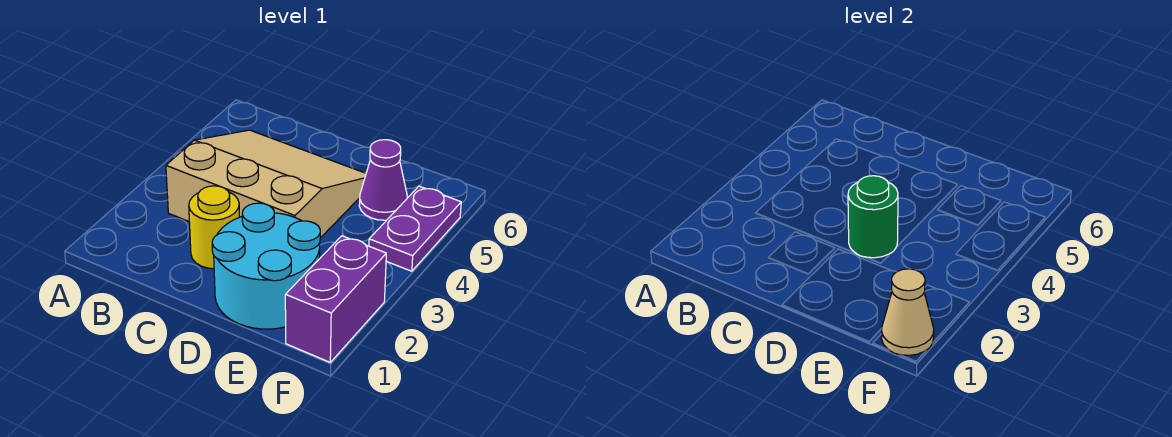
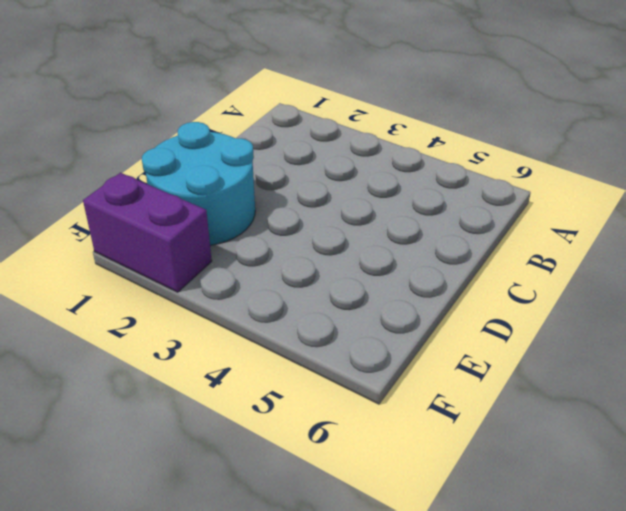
none -> tan slope B3:D5 level 1 top 3
none -> yellow round brick C2 level 1

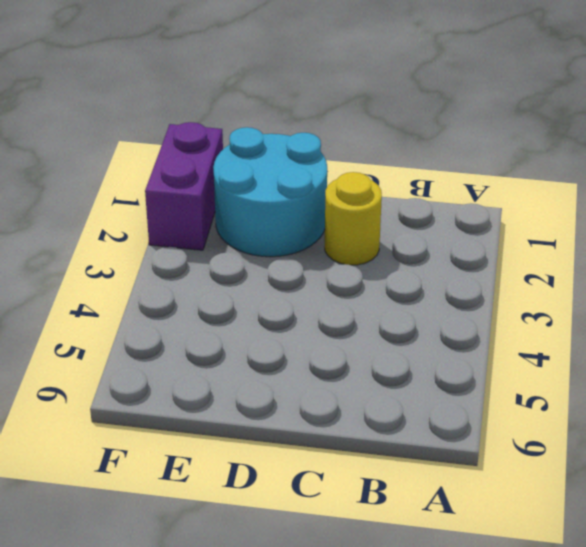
none -> tan slope B3:D5 level 1 top 3
none -> purple cone E5 level 1

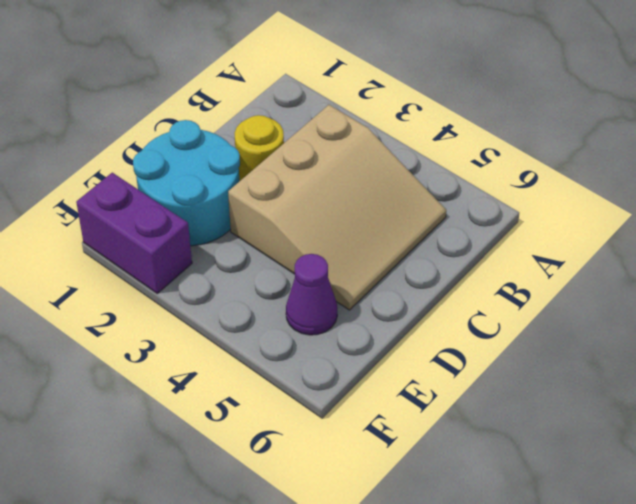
none -> purple plate F4:F5 level 1
none -> green round brick D3 level 2

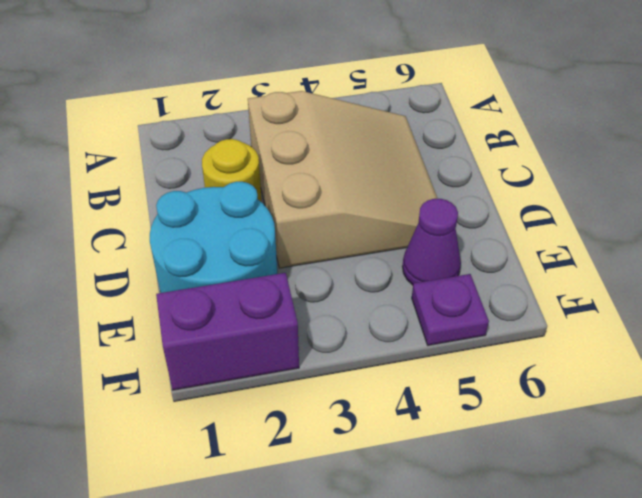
purple plate F5 level 1 -> purple plate F4:F5 level 1
none -> green round brick D3 level 2
none -> tan cone F1 level 2

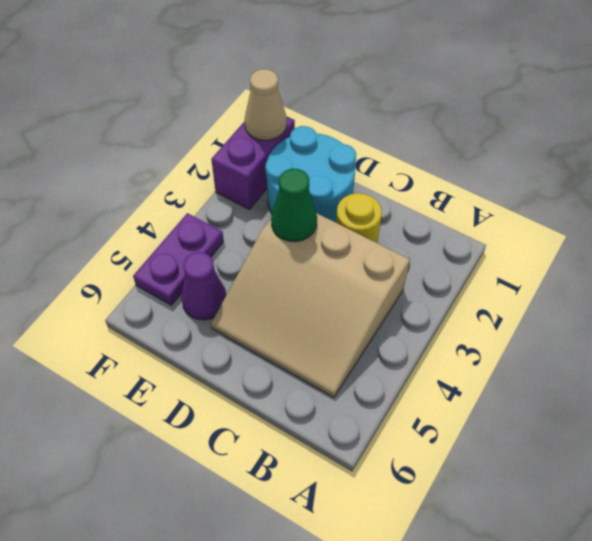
green cone D3 level 2 -> green round brick D3 level 2

